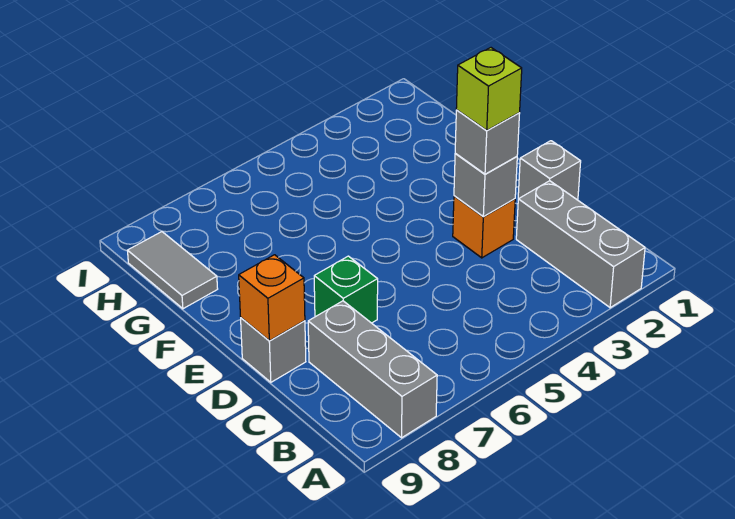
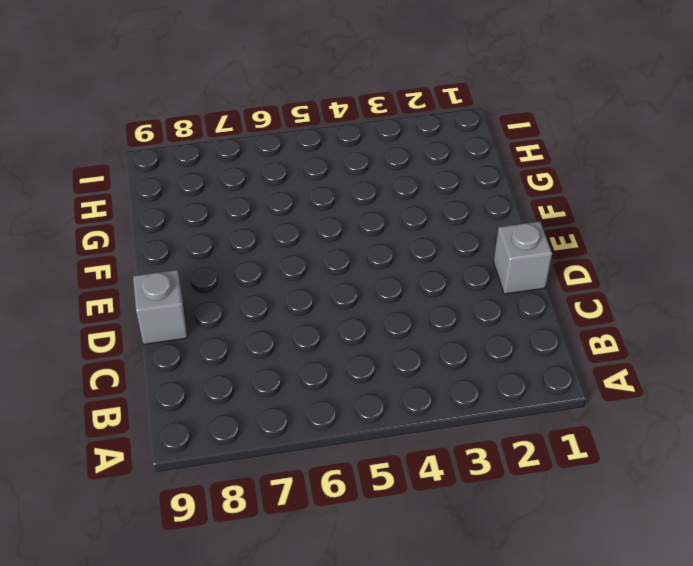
none -> grey brick A2:C2 level 1
none -> grey brick A8:C8 level 1

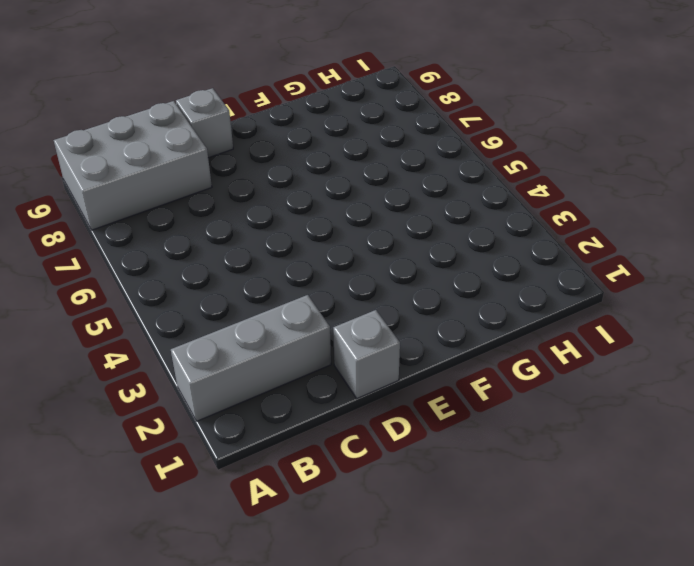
grey brick A8:C9 level 1 -> grey brick A8:C8 level 1
none -> orange brick D3 level 1
none -> green brick D7 level 1

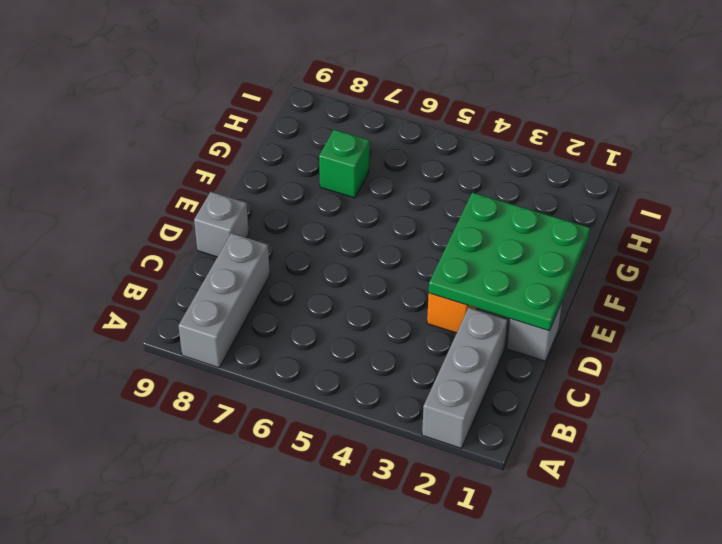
green plate D1:F3 level 2 -> grey brick D3 level 2
green brick G7 level 1 -> green brick D7 level 1
none -> grey tile G9:H9 level 1
none -> orange brick D9 level 2

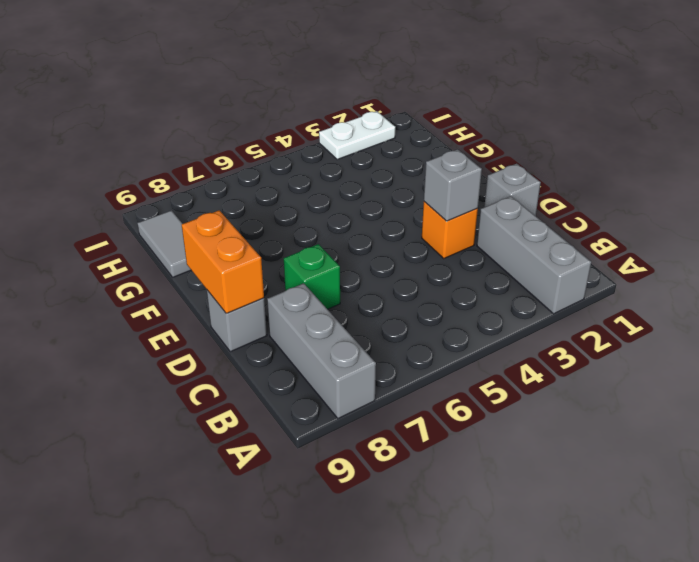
orange brick D9:E9 level 2 -> orange brick D9 level 2
white plate I2:I3 level 1 -> none
none -> grey brick D3 level 3
none -> lime brick D3 level 4

